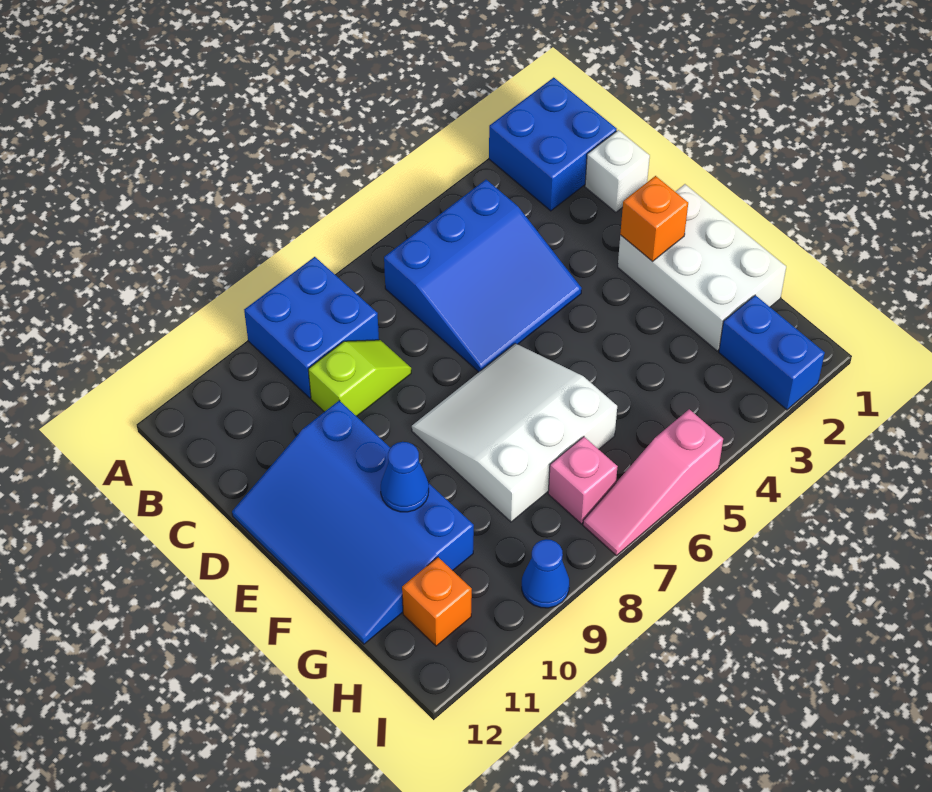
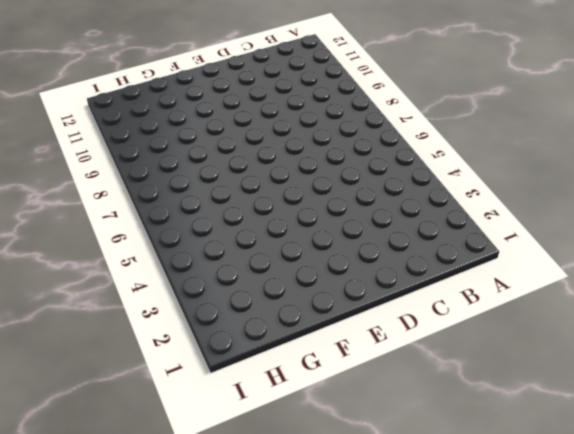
none -> blue brick A1:B2 level 1
none -> blue brick A8:B9 level 1
none -> blue slope B4:D6 level 1 top B

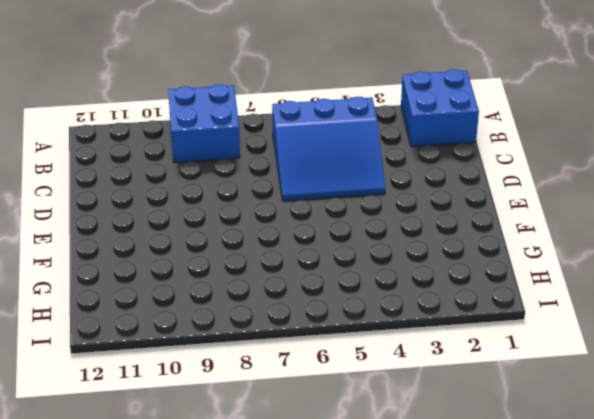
none -> white brick C1 level 1
none -> lime slope C8:C9 level 1 top 9
none -> blue slope D10:G12 level 1 top 10

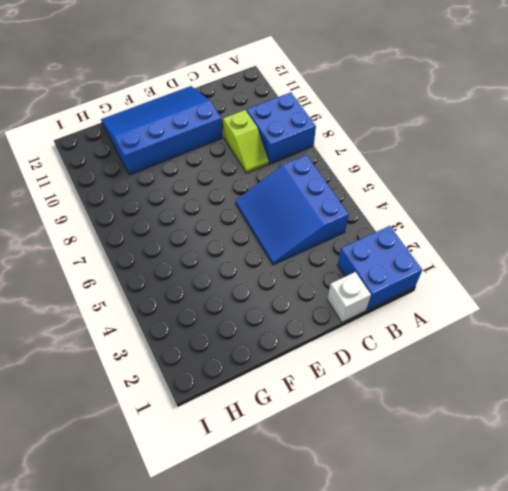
none -> white brick E1:G2 level 1
none -> white slope E6:G8 level 1 top G
none -> blue brick H2:I2 level 1

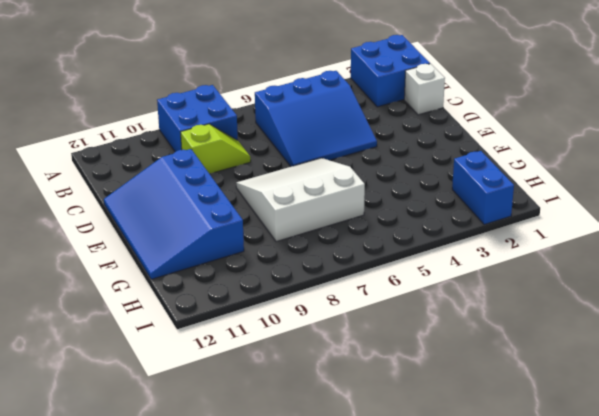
none -> white brick E1:G2 level 1
none -> pink brick H7 level 1
none -> orange brick H11 level 1

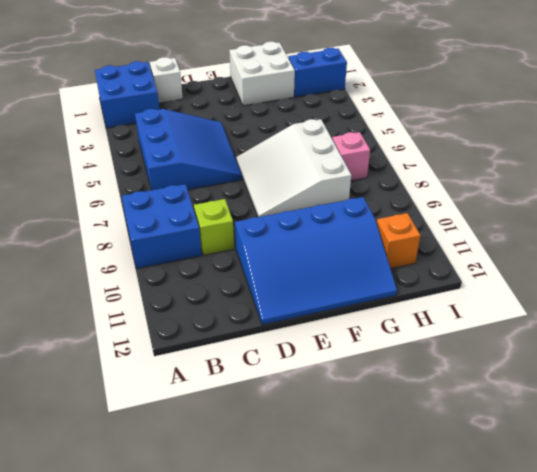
white brick F1:G2 level 1 -> white brick E1:G2 level 1
none -> pink slope I5:I7 level 1 top 5
none -> blue cone I9 level 1
none -> orange brick E2 level 2

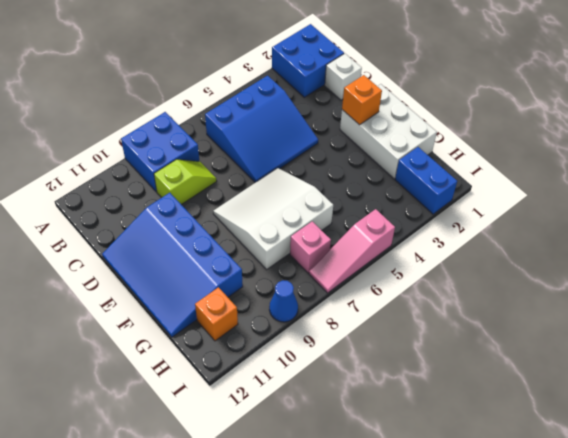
none -> blue cone F10 level 2

